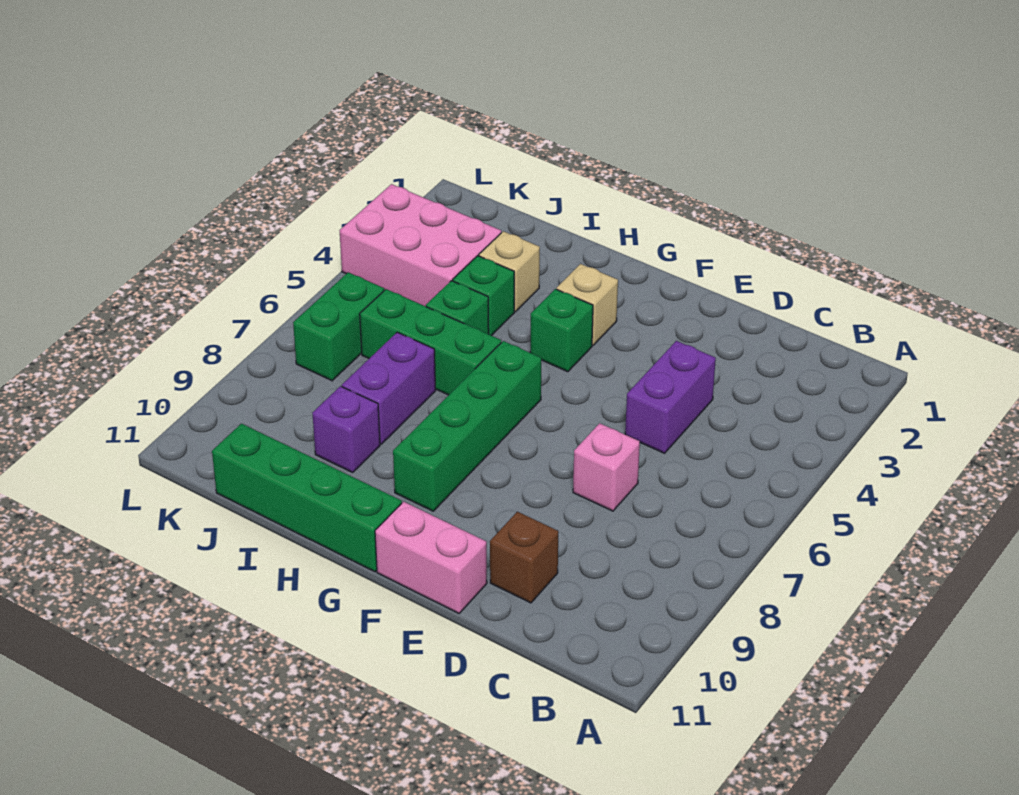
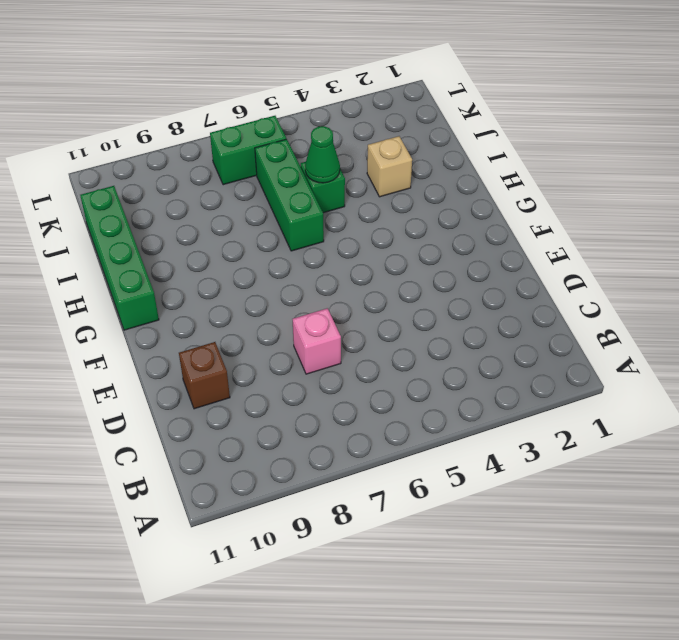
green cone I5 level 2 -> none
none -> purple brick D4:D5 level 1
none -> pink brick E11:F11 level 1
none -> tan brick G3 level 1

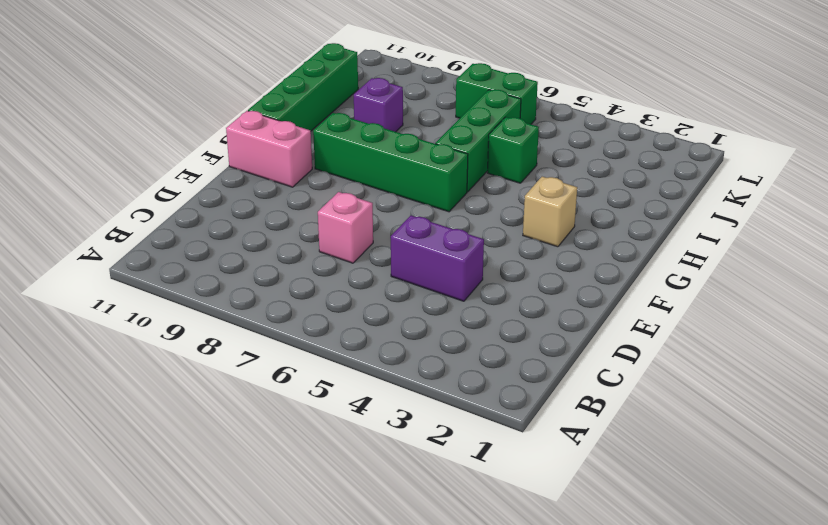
pink brick F10:F11 level 1 -> pink brick E11:F11 level 1
none -> brown brick D10 level 1
none -> green brick G4 level 1
none -> tan brick I3 level 1

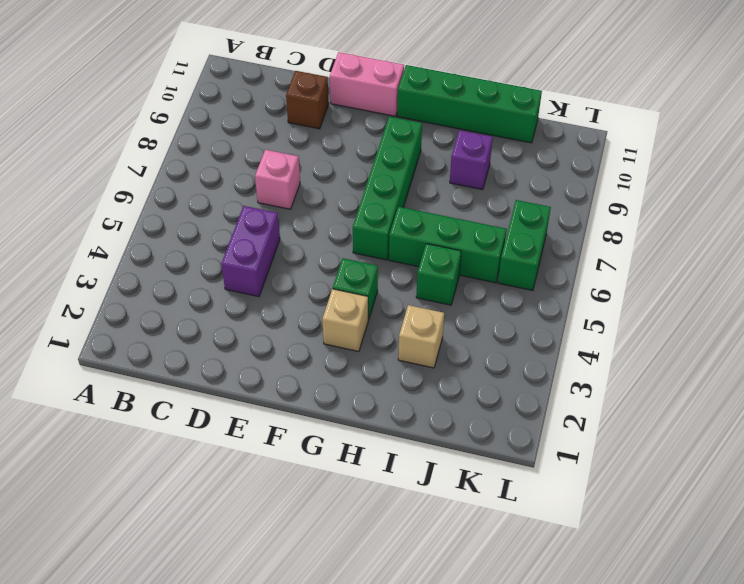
none -> green brick I4 level 1
none -> purple brick I7:I8 level 1
none -> pink brick J3:L4 level 1

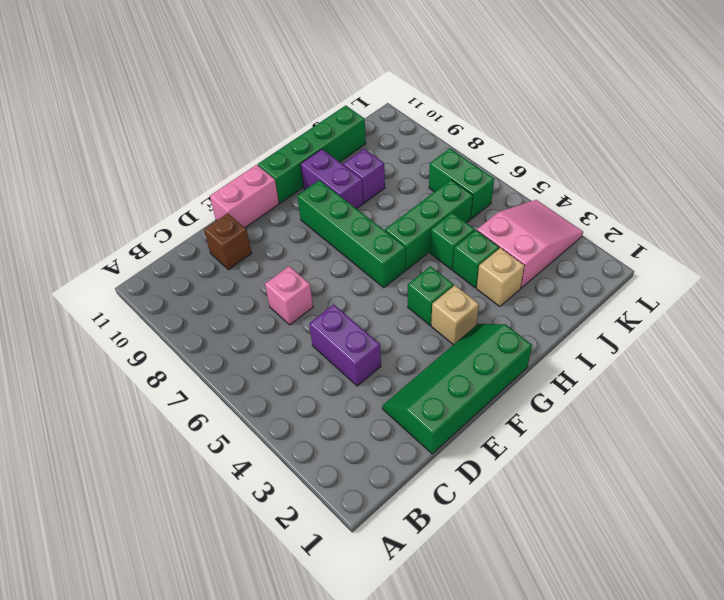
green slope D1:G2 level 1 top 1 -> none
purple brick H9:H10 level 1 -> purple brick I7:I8 level 1
pink slope J3:L4 level 1 top J -> pink brick J3:L4 level 1

